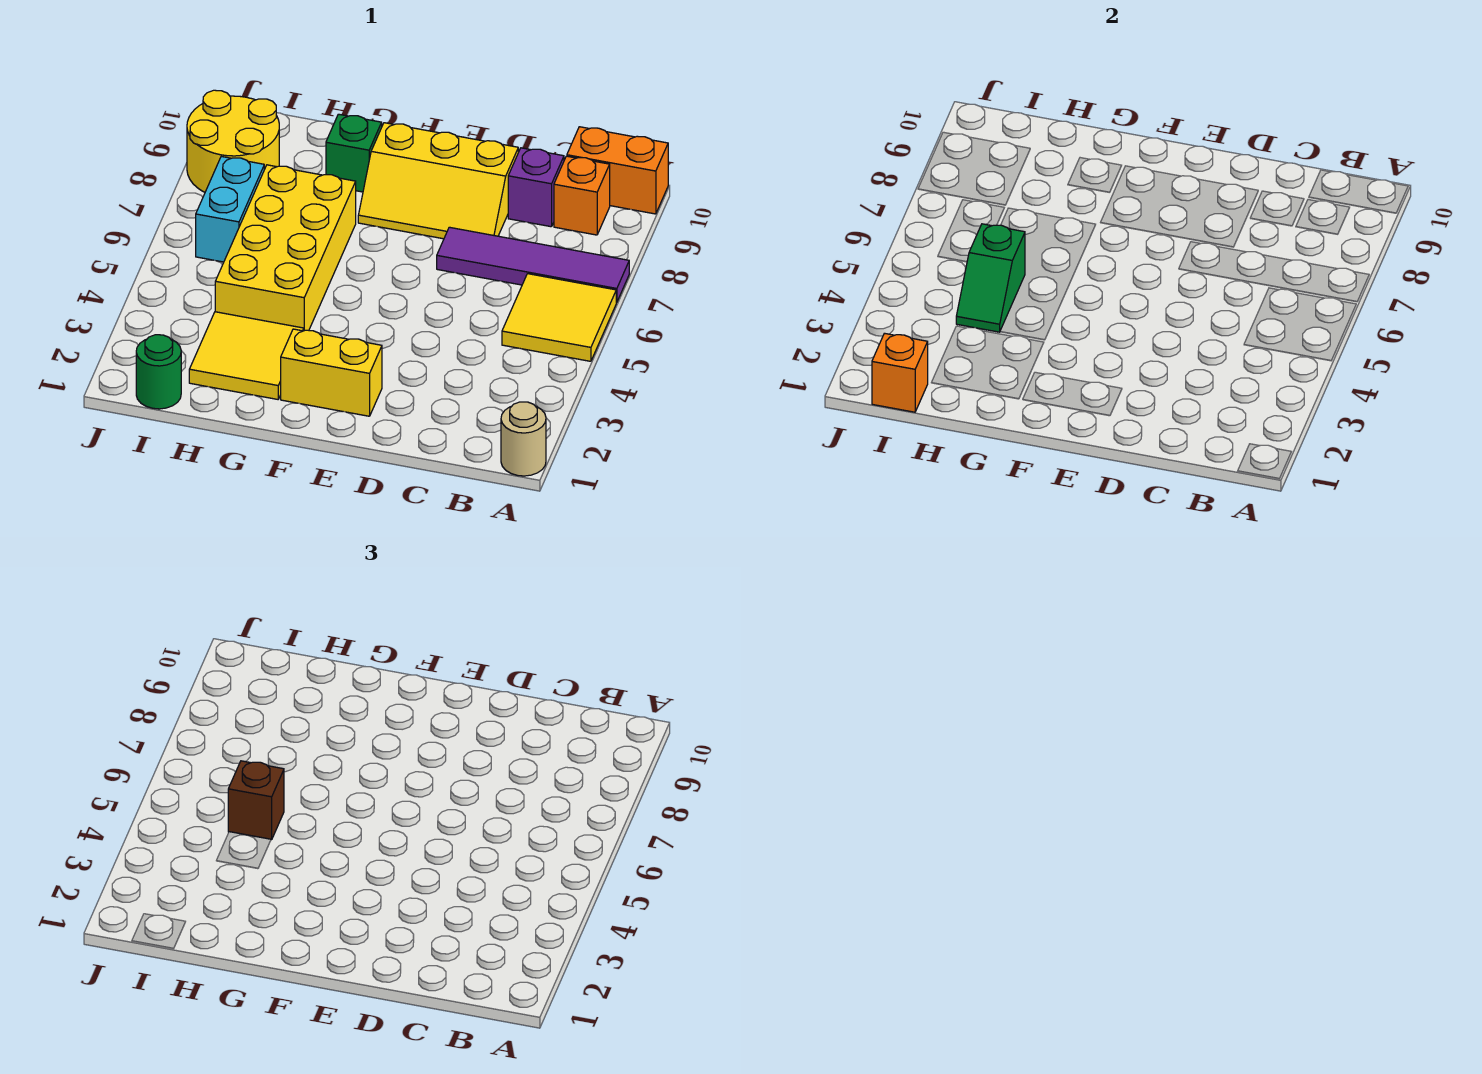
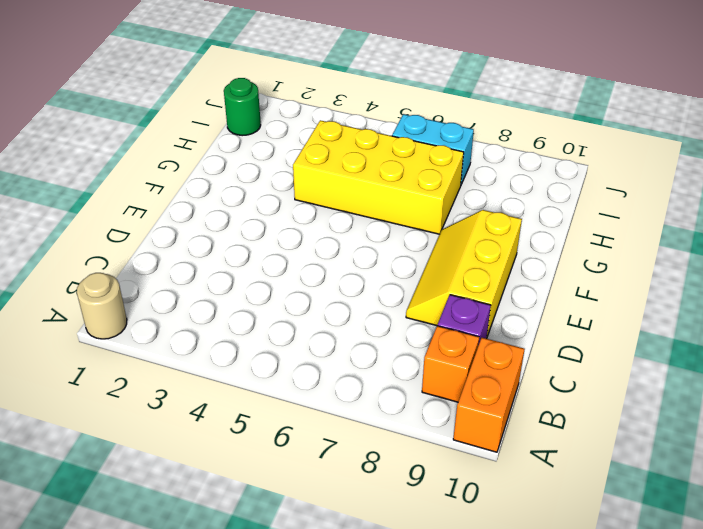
none -> yellow tile A5:B6 level 1
none -> purple tile A7:D7 level 1
none -> yellow brick E2:F2 level 1

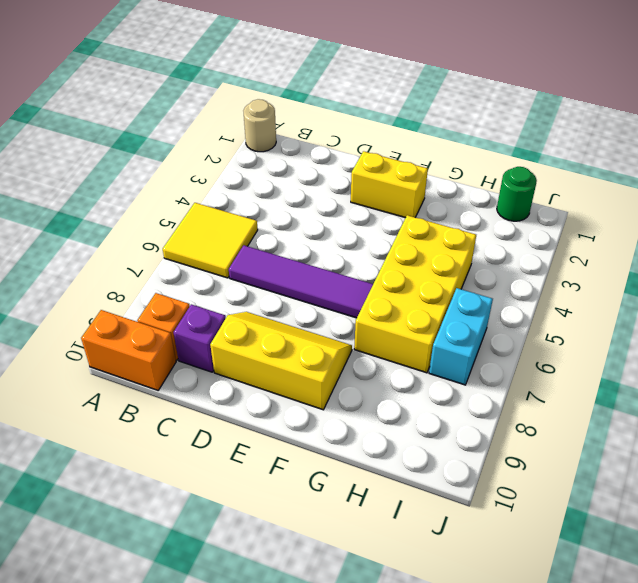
purple tile C6:F6 level 1 -> purple tile A7:D7 level 1
none -> yellow tile G2:H3 level 1
none -> green brick G9 level 1
none -> yellow round brick I8:J9 level 1

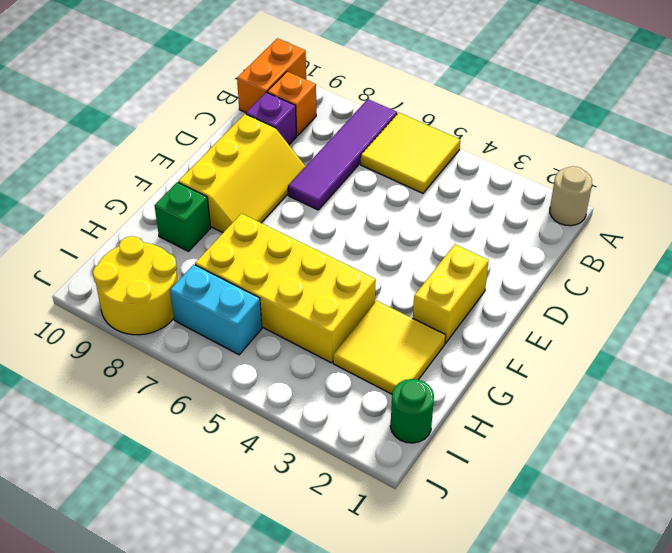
none -> green slope H4:H5 level 2 top 5
none -> orange brick I1 level 2
none -> brown brick H5 level 3

